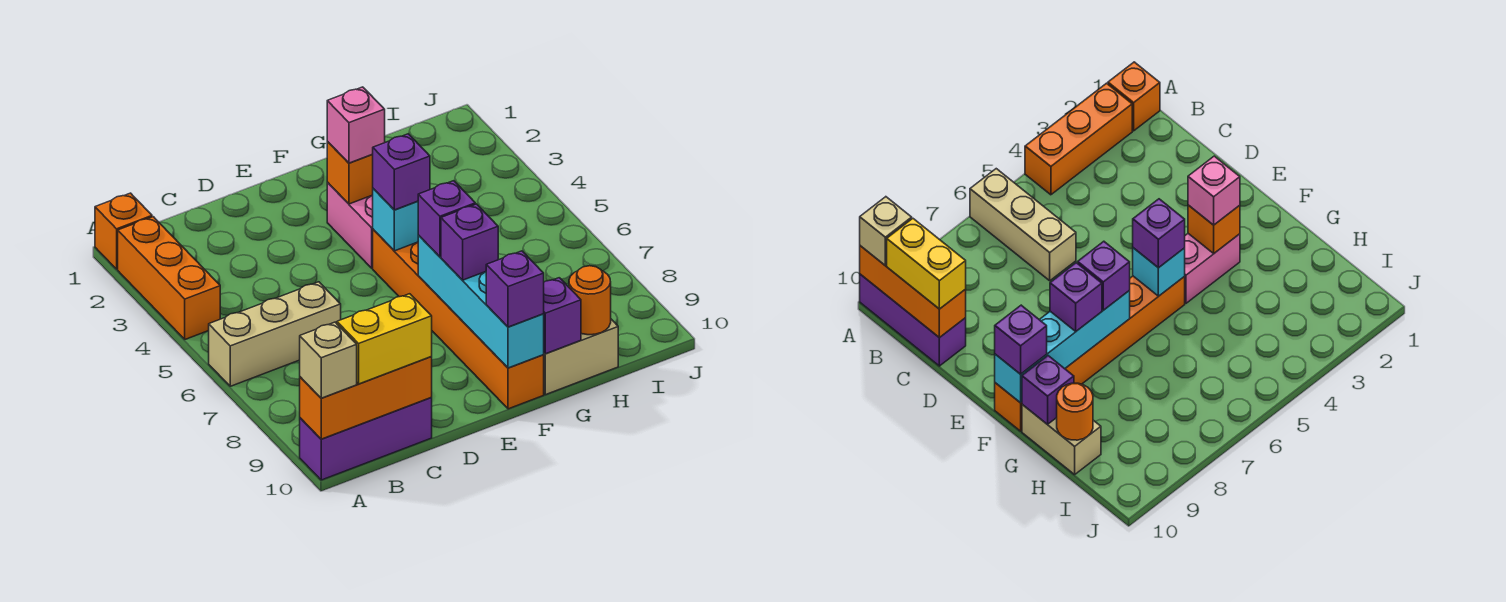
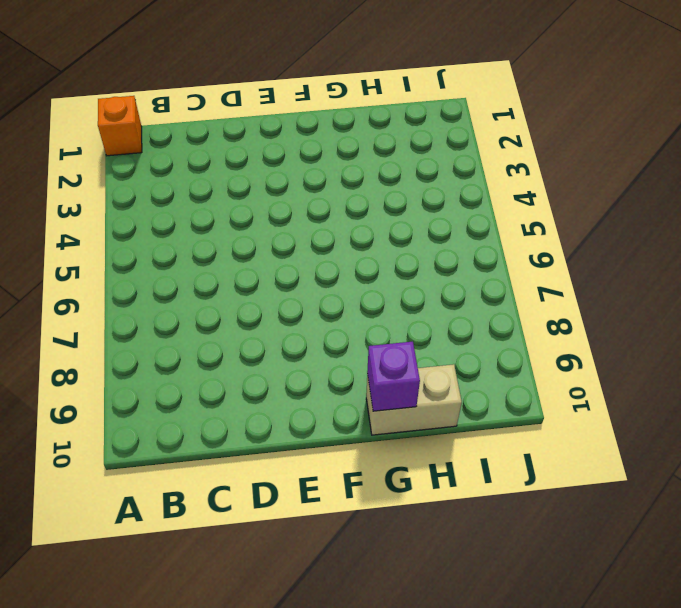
none -> orange brick A2:A4 level 1
none -> tan brick A6:C6 level 1
none -> purple brick A10:C10 level 1

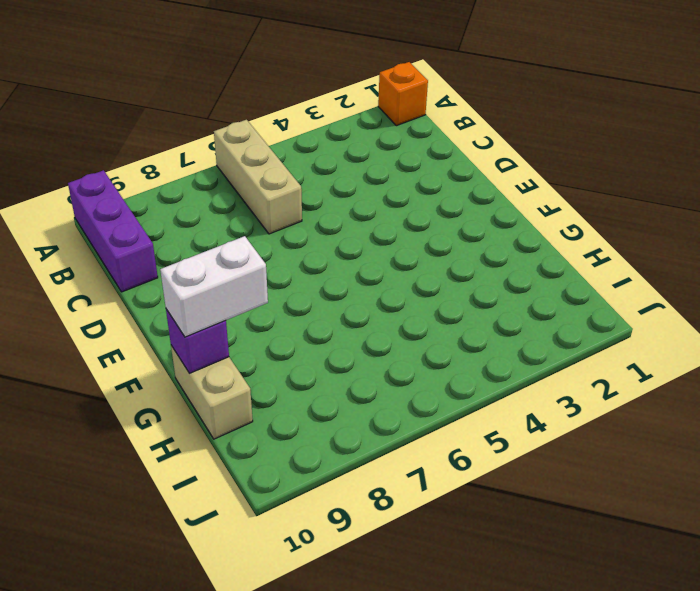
white brick G9:G10 level 3 -> none
none -> orange brick A2:A4 level 1
none -> pink brick F3:F4 level 1
none -> orange brick F5:F10 level 1

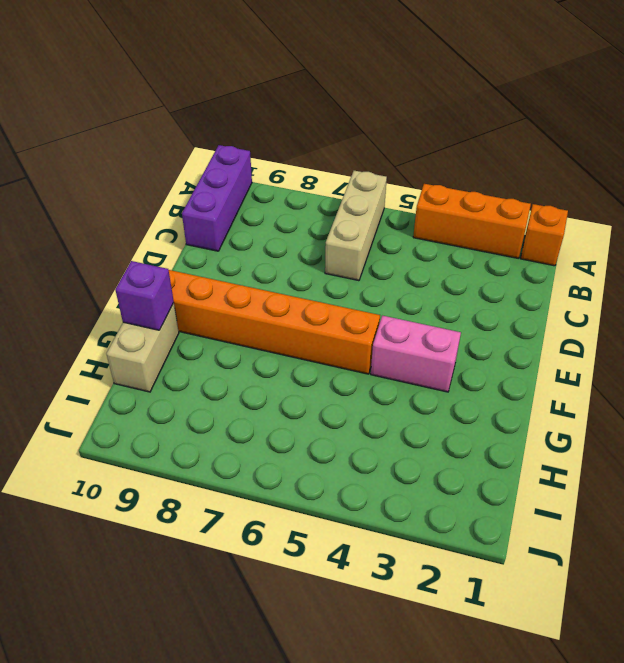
none -> orange brick A10:C10 level 2
none -> orange brick F3 level 2
none -> cyan brick F5 level 2

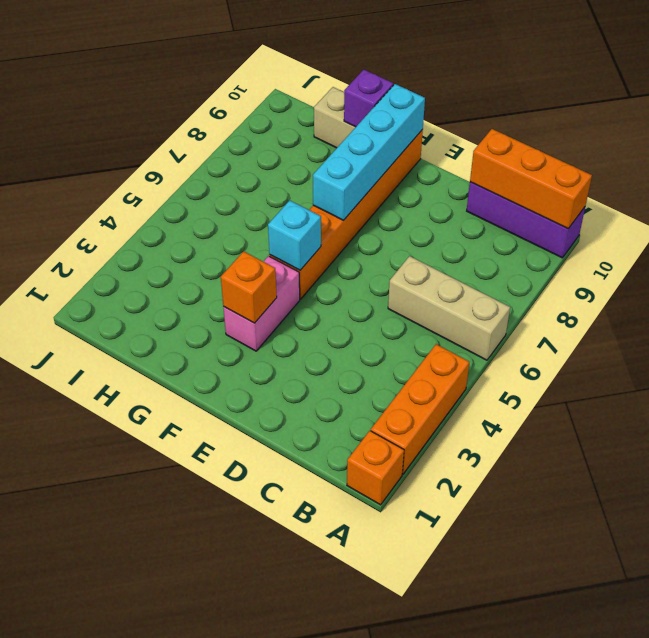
none -> orange round brick H10 level 2
none -> tan brick A10 level 3
none -> yellow brick B10:C10 level 3

